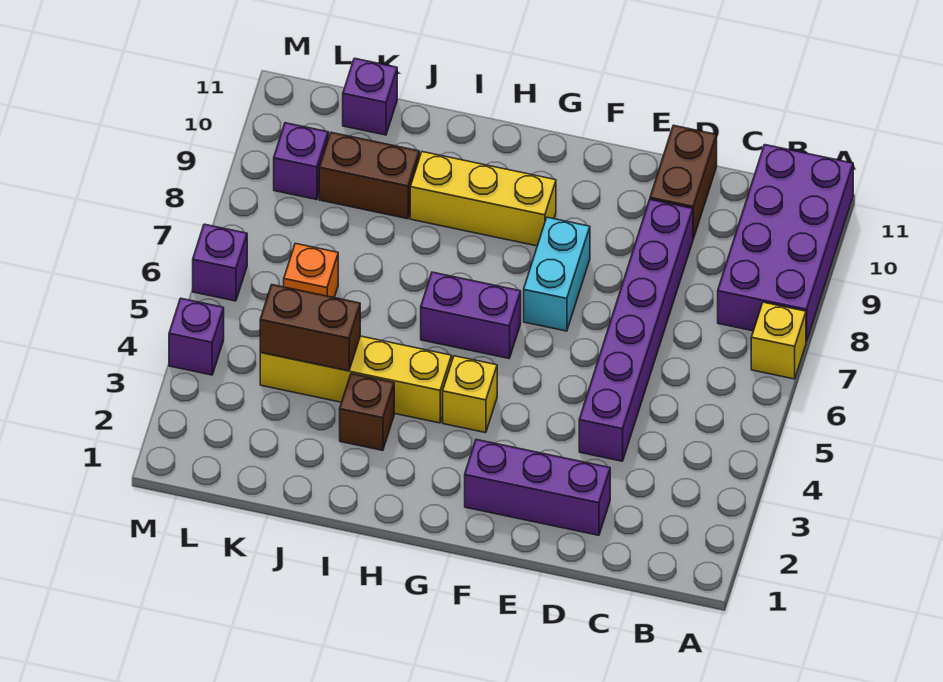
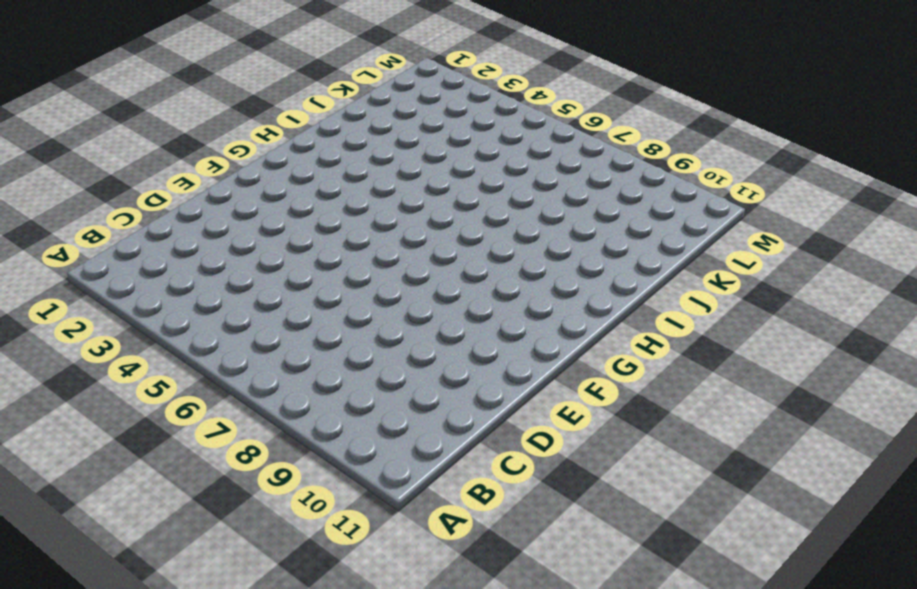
none -> yellow brick A7 level 1
none -> purple brick A8:B11 level 1
none -> purple brick D2:F2 level 1

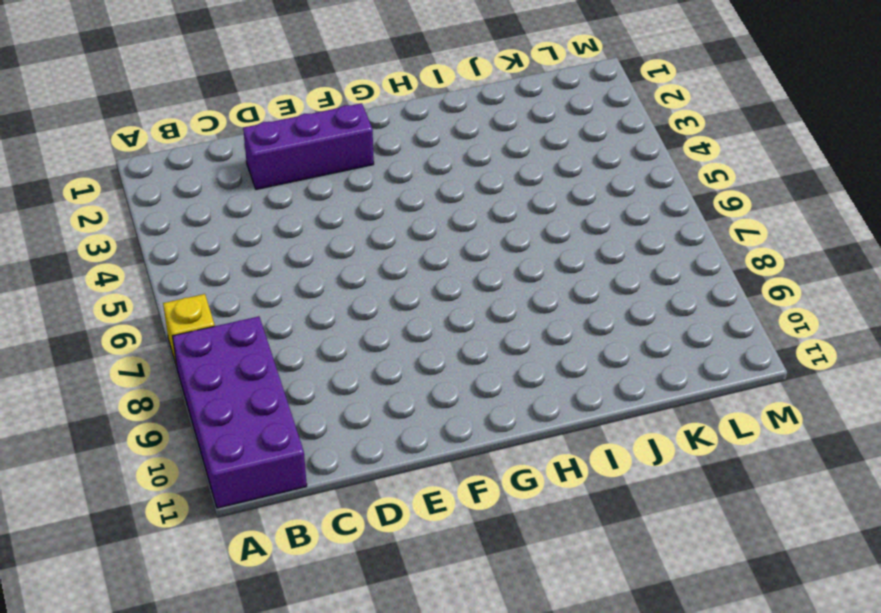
none -> purple brick D4:D9 level 1
none -> brown brick D10:D11 level 1
none -> cyan brick F7:F8 level 1

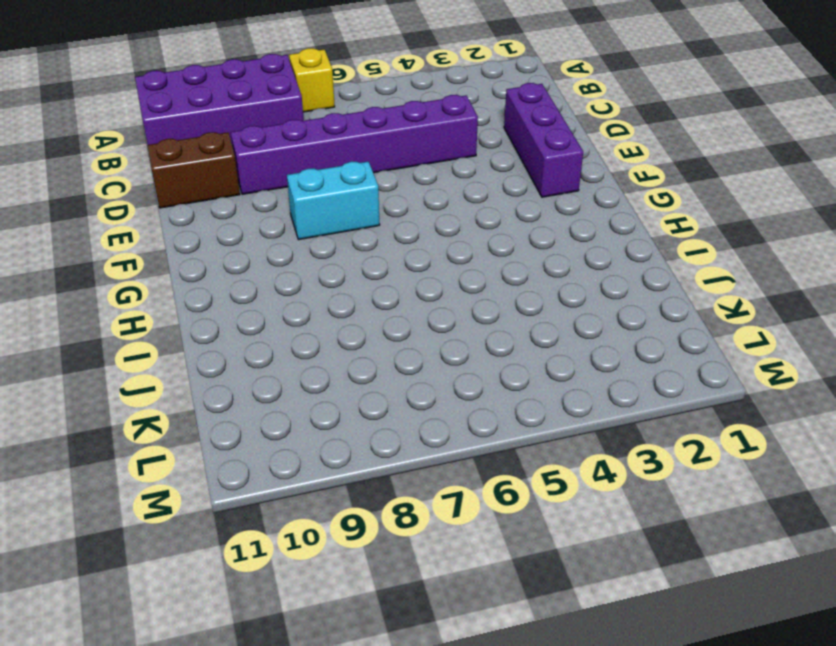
none -> yellow brick G4 level 1
none -> purple brick G6:H6 level 1
none -> yellow brick G9:I9 level 1

